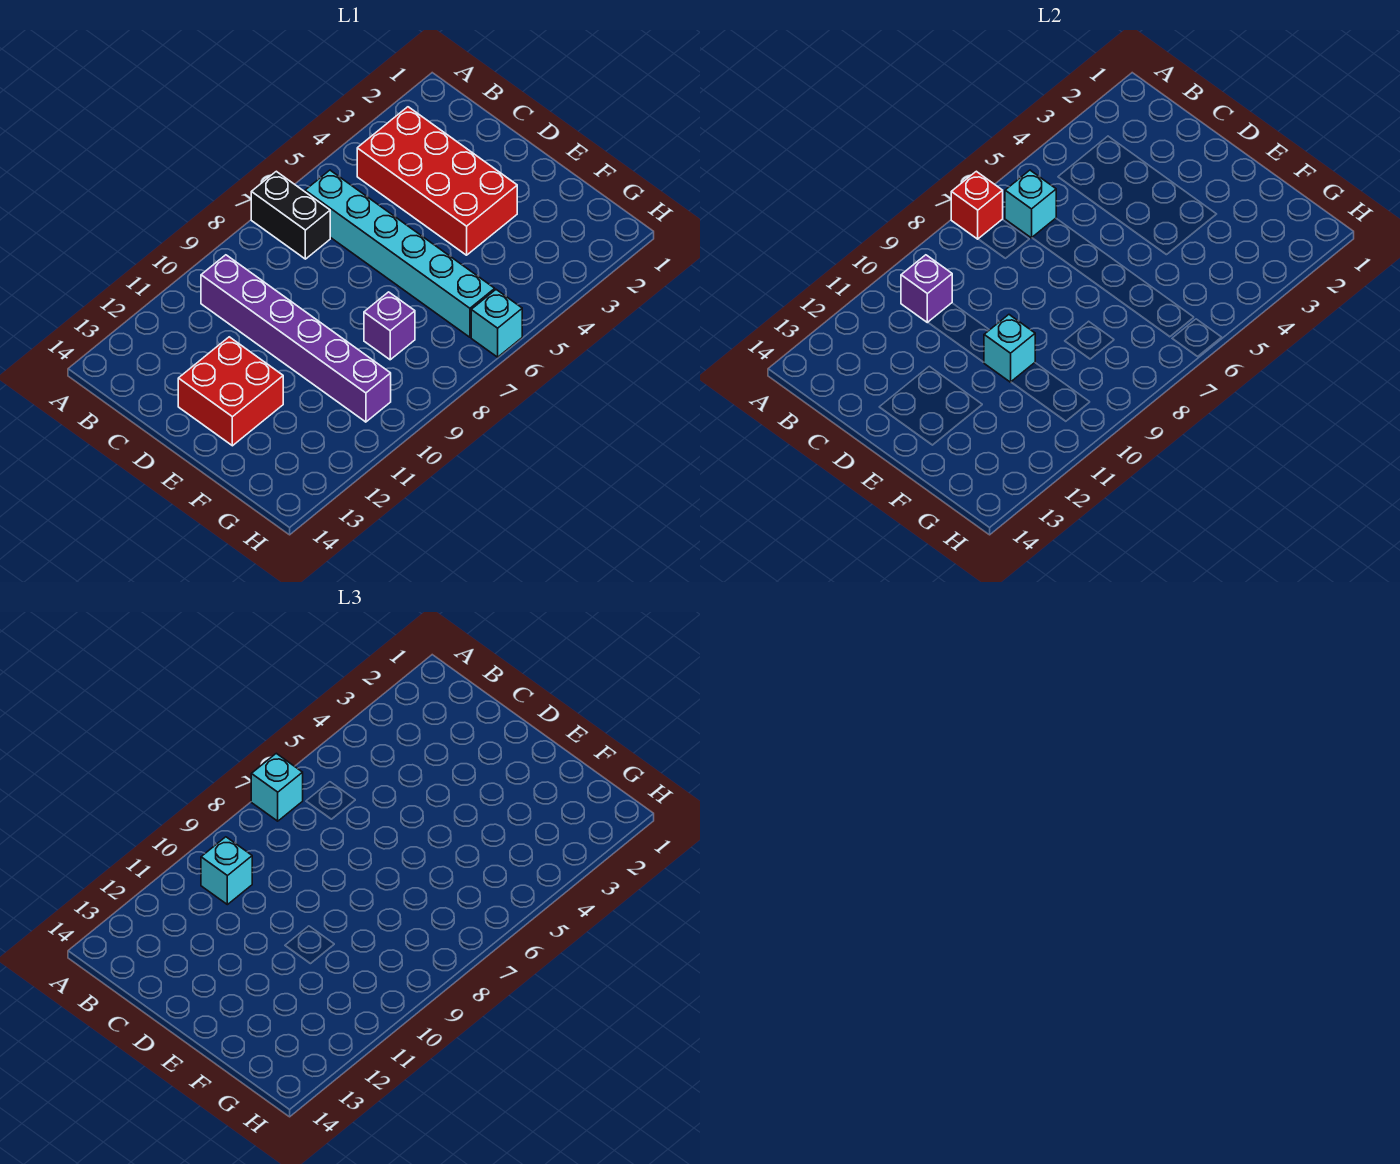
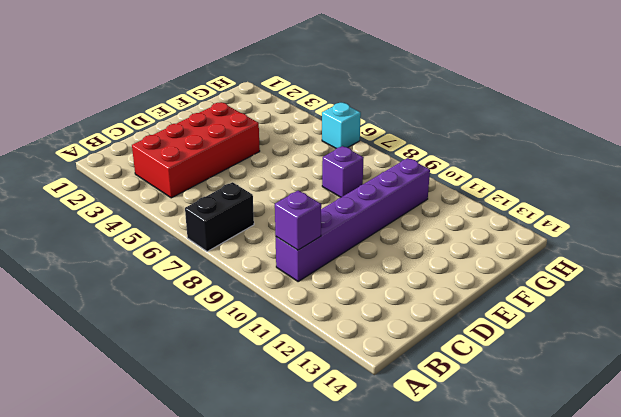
none -> cyan brick B6:G6 level 1
none -> red brick D12:E13 level 1
none -> red brick A7 level 2

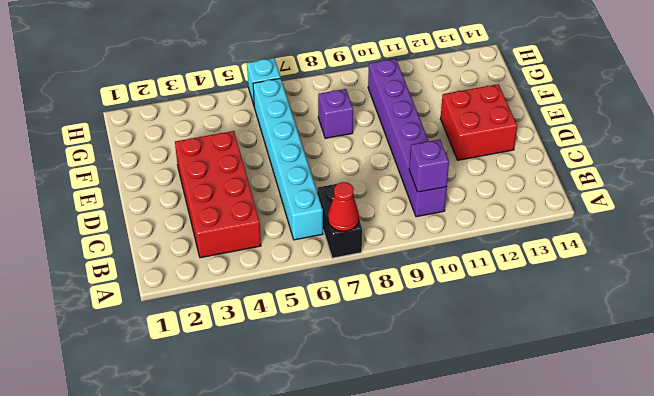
red cone A7 level 2 -> red brick A7 level 2
none -> cyan brick B6 level 2
none -> cyan brick E10 level 2
none -> cyan brick A7 level 3

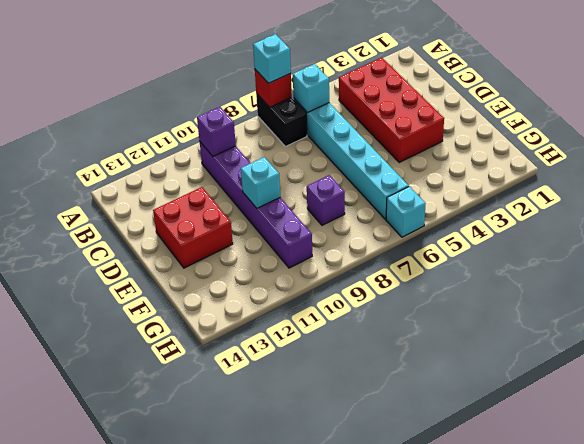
none -> cyan brick B10 level 3

